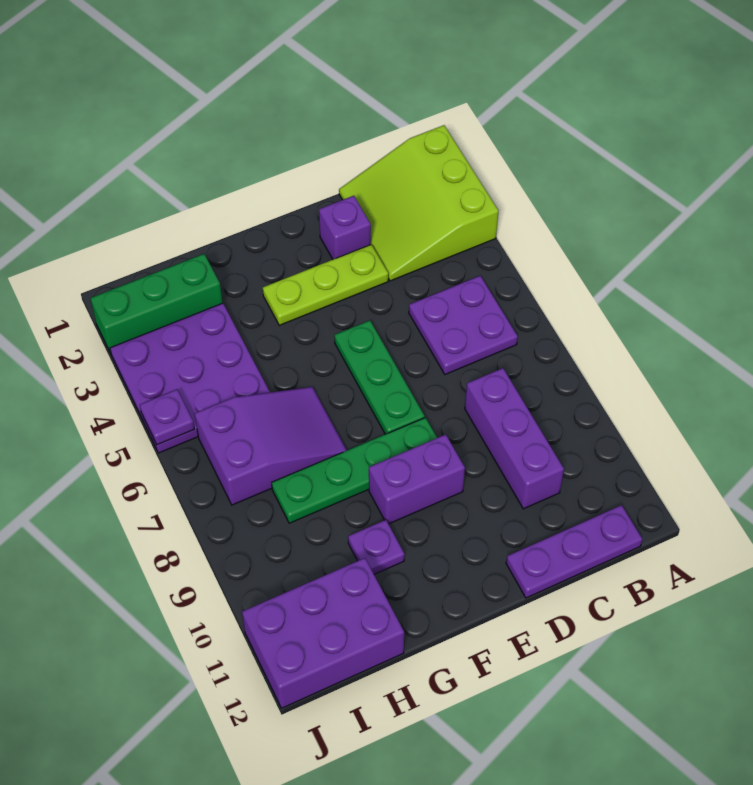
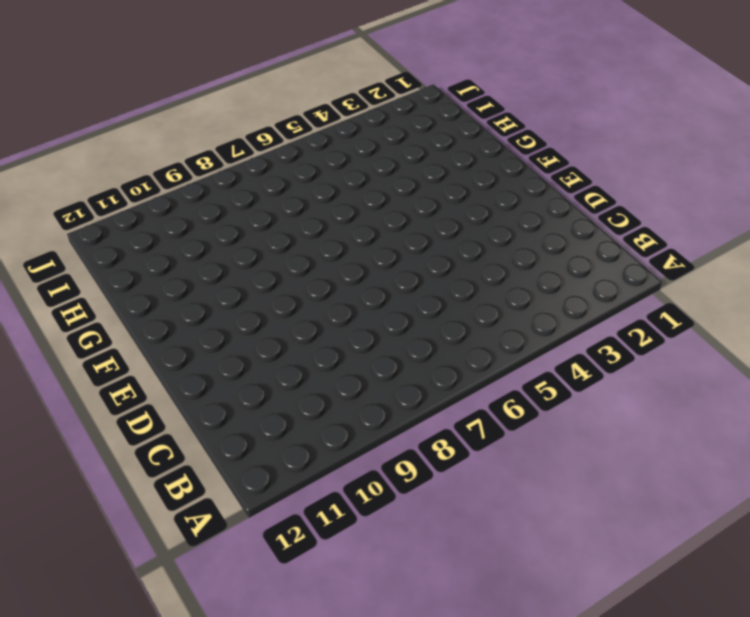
none -> lime slope A1:C3 level 1 top A
none -> purple plate B5:C6 level 1
none -> purple plate B12:D12 level 1

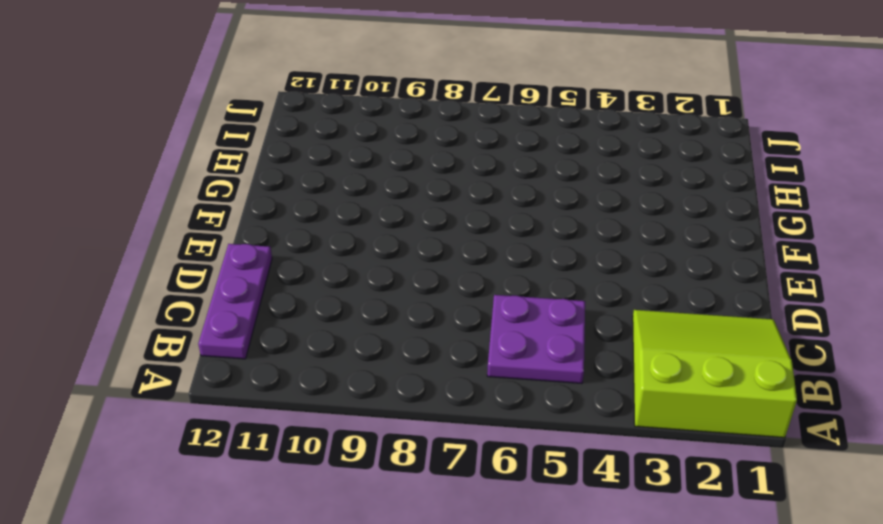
none -> purple brick C8:C10 level 1
none -> purple brick D2 level 1
none -> lime plate D3:F3 level 1

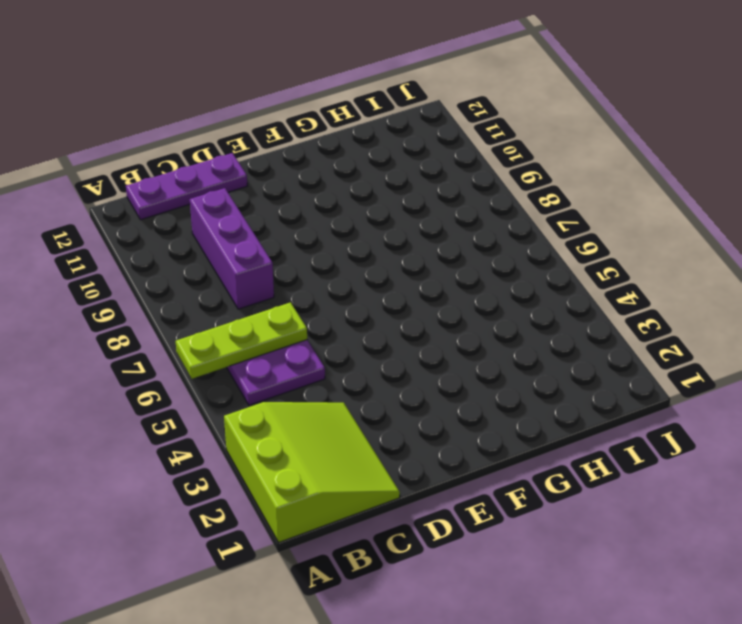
lime plate A6:C6 level 2 -> lime plate D3:F3 level 1
none -> purple brick D2 level 1
none -> green plate E5:E7 level 1
none -> green plate E8:H8 level 1

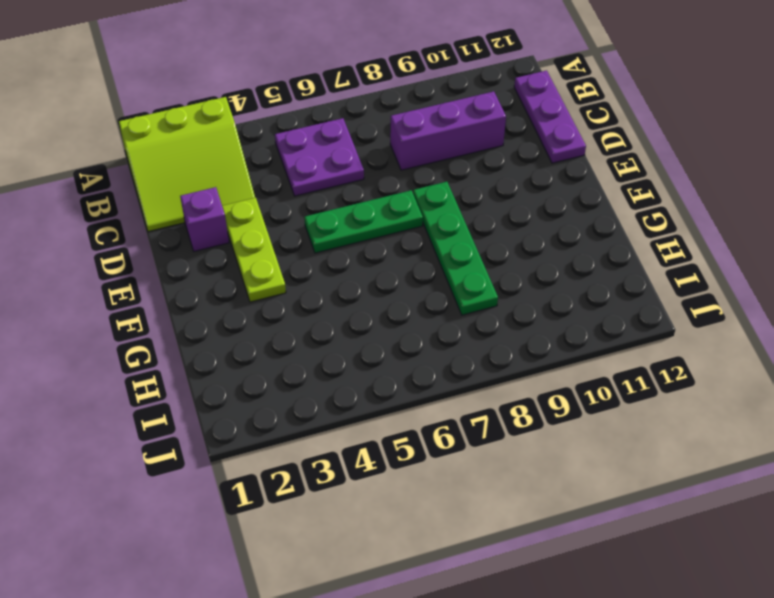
none -> purple brick E9:F9 level 1
none -> purple slope G6:I7 level 1 top I
none -> purple plate G10 level 1

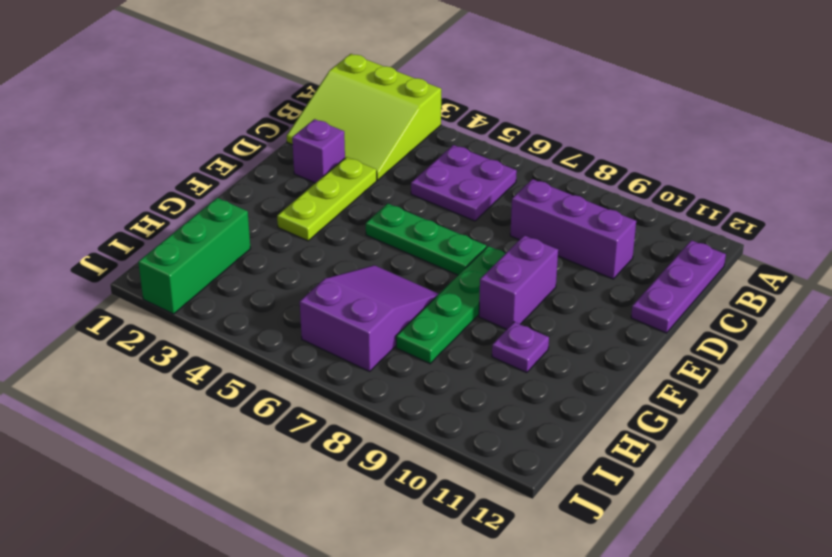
none -> purple plate H3:J5 level 1
none -> purple brick H11:J12 level 1
none -> purple plate J5 level 2

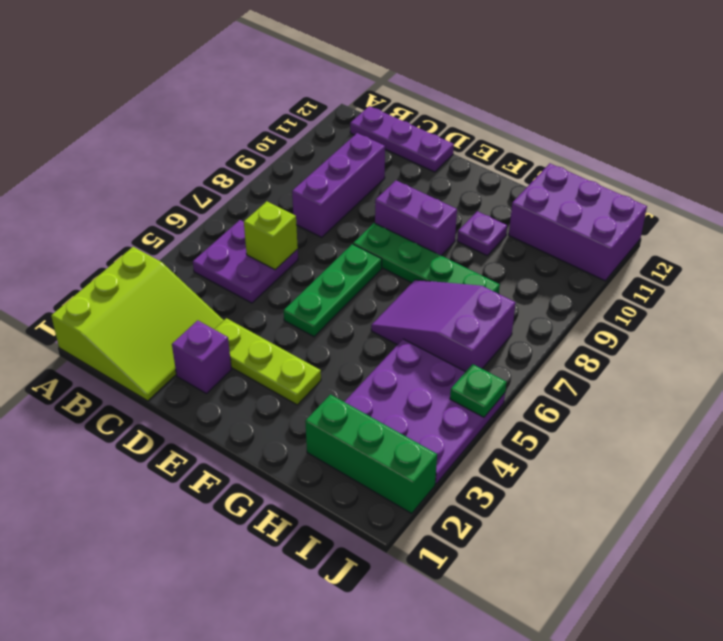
lime brick C6 level 2 -> none
green plate J5 level 2 -> purple plate J5 level 2

